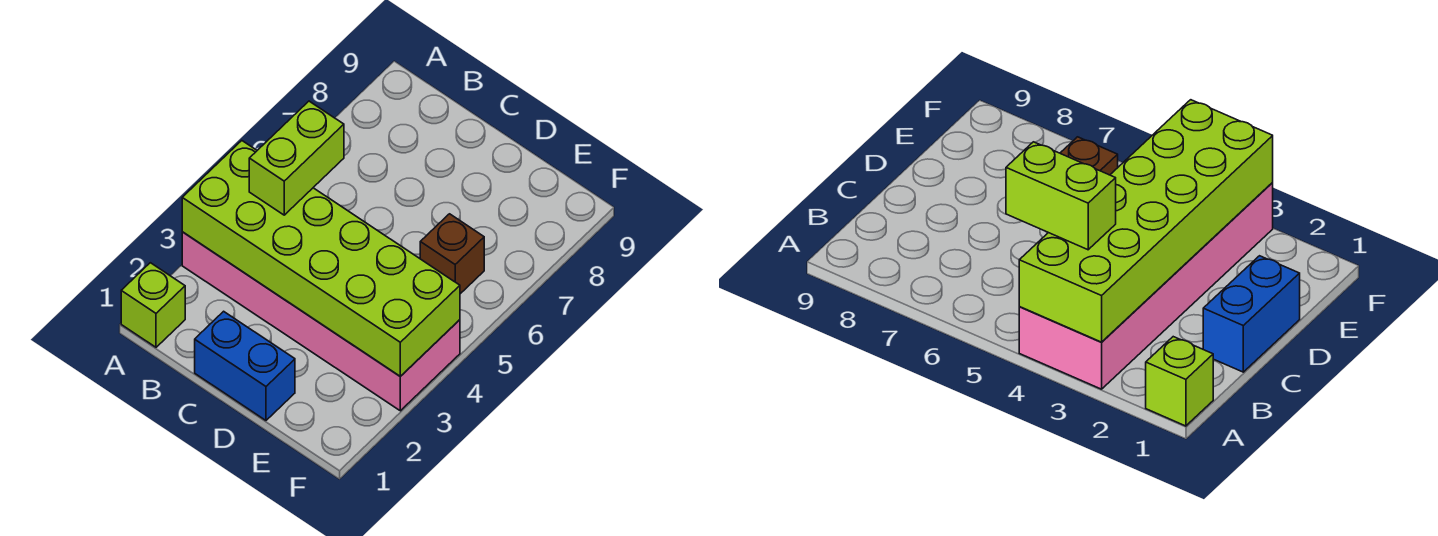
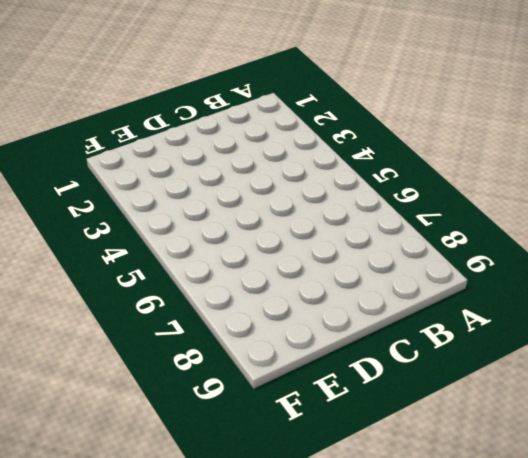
none -> lime brick A1 level 1
none -> pink brick A3:F4 level 1

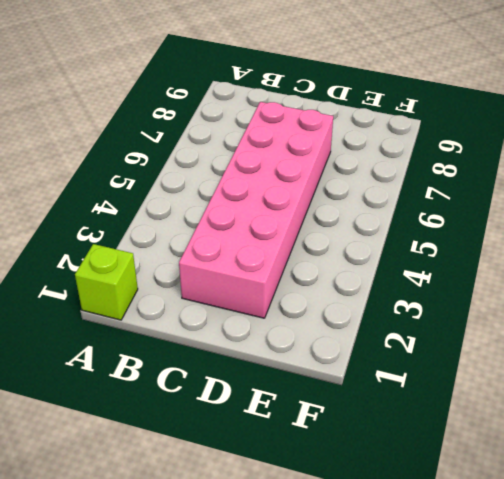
pink brick C2:D7 level 1 -> pink brick A3:F4 level 1
none -> blue brick C1:D1 level 1
none -> brown brick E6 level 1

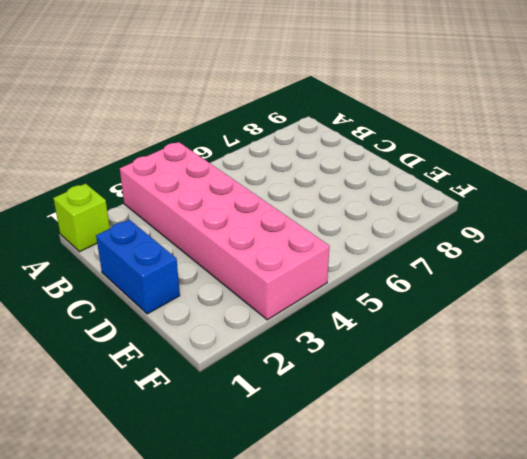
none -> brown brick E6 level 1
none -> lime brick A3:F4 level 2

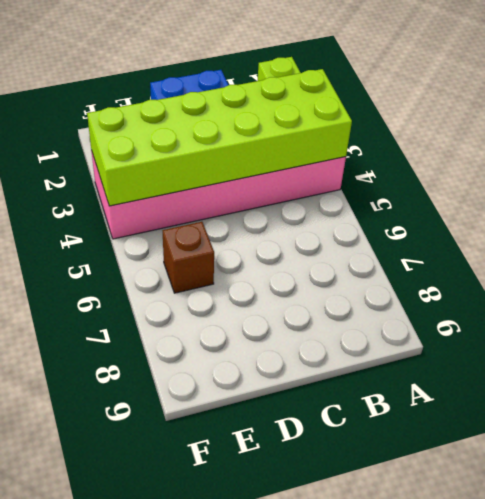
none -> lime brick B4:B5 level 3

